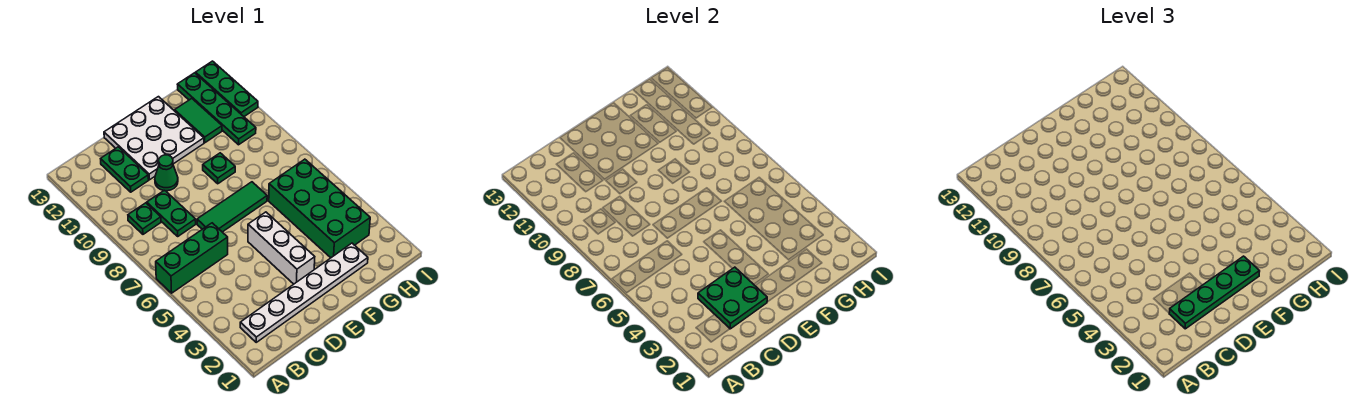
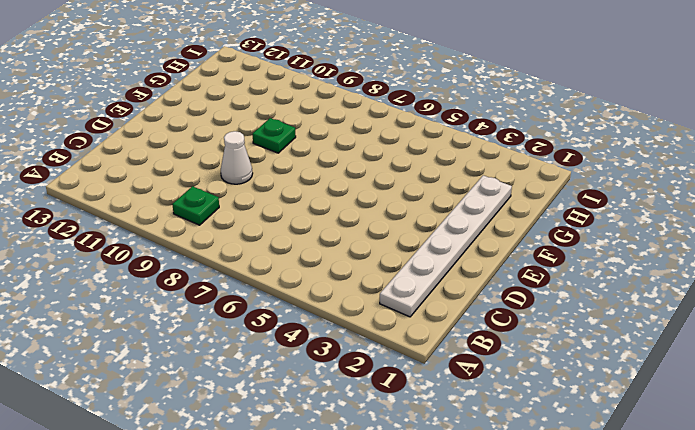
white cone D9 level 1 -> none
none -> green brick A6:C6 level 1
none -> green plate C8:C9 level 1
none -> green plate C11:C12 level 1

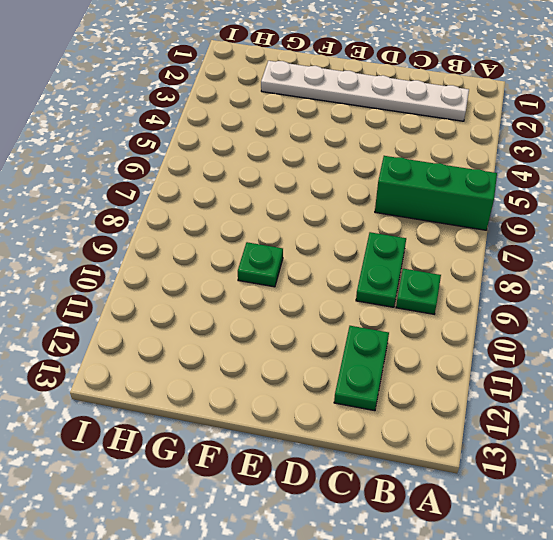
none -> green tile D7:F7 level 1
none -> green cone D10 level 1
none -> white plate D11:F13 level 1

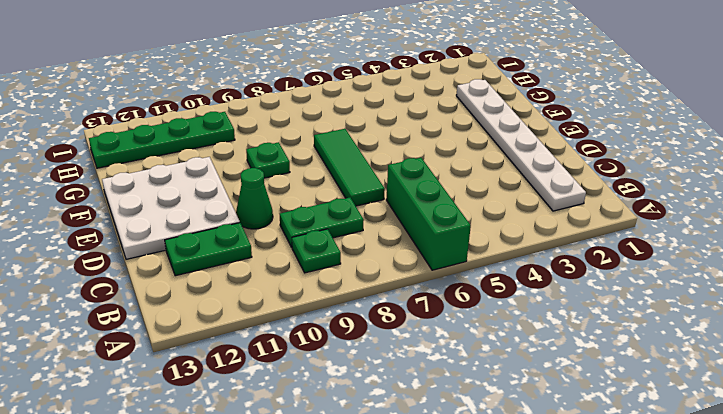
none -> white brick E3:E5 level 1
none -> green brick G3:H6 level 1
none -> green tile G11:G12 level 1

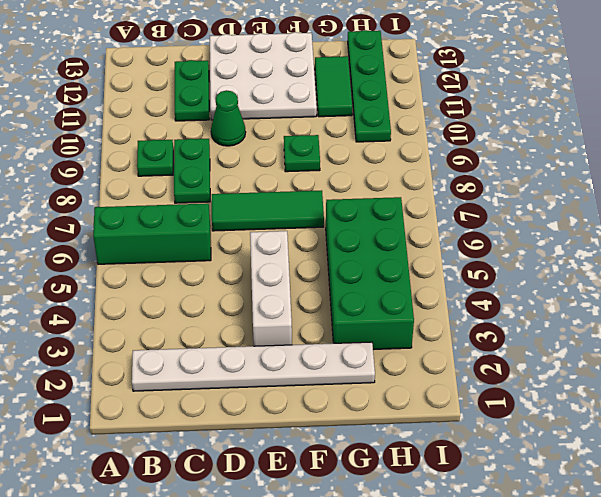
none -> green plate I11:I13 level 1
none -> green plate C2:D3 level 2
none -> green plate C2:F2 level 3

